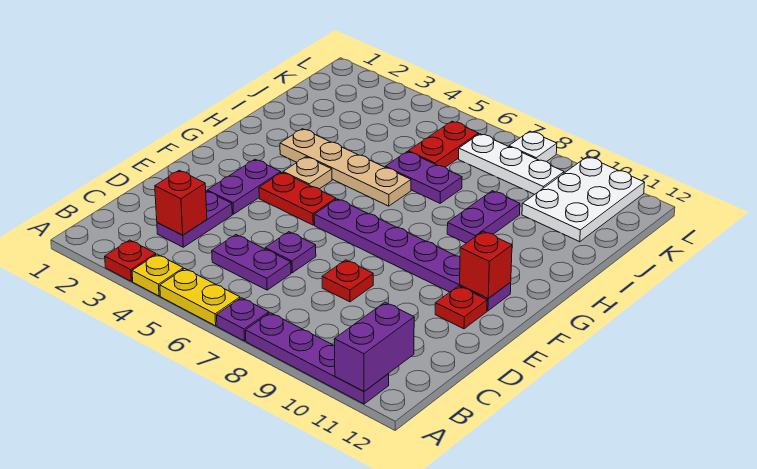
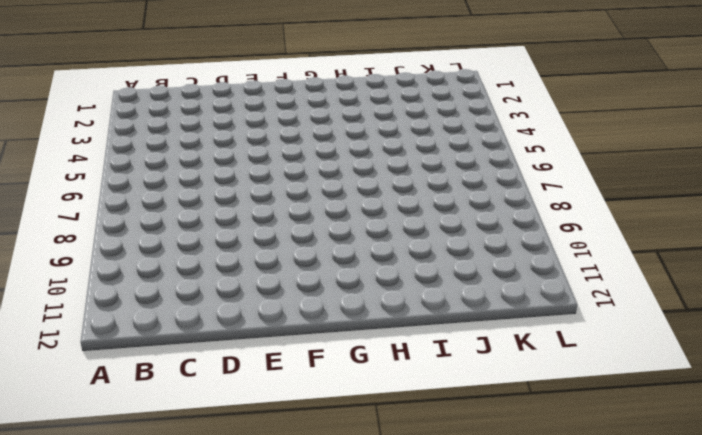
none -> red plate A3 level 1
none -> yellow plate A4 level 1
none -> yellow plate A5:A6 level 1

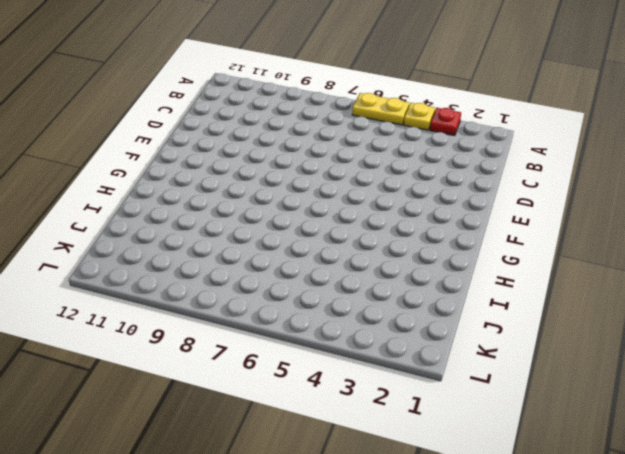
none -> purple plate A7 level 1
none -> purple plate A8:A11 level 1
none -> purple plate C3:D3 level 1

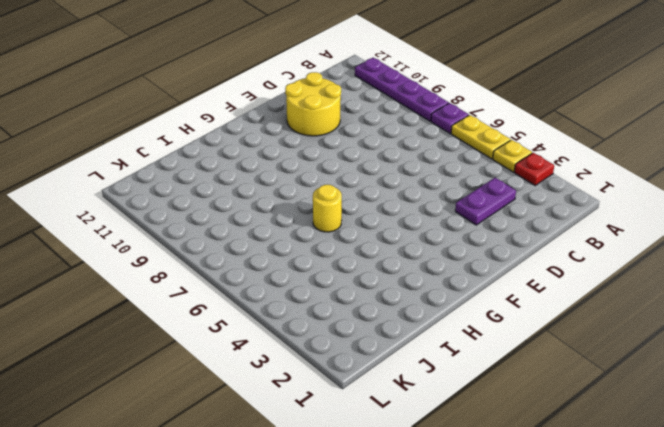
yellow round brick D10:E11 level 1 -> red plate E11 level 1
yellow round brick H6 level 1 -> tan plate H3:H6 level 1
none -> purple plate C5:C6 level 1
none -> purple plate D6 level 1
none -> red plate D8 level 1

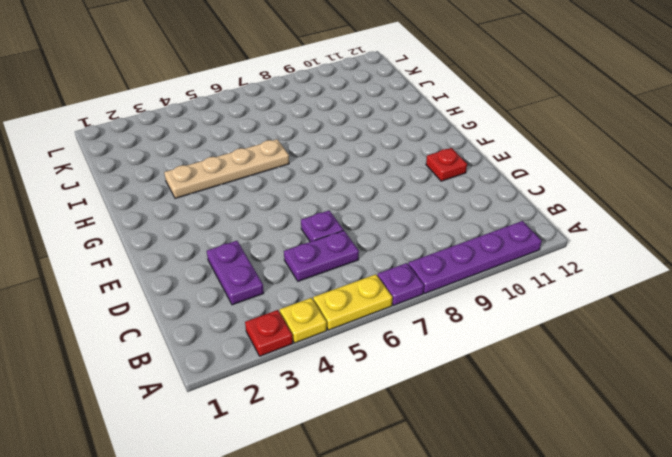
none -> red plate D8 level 1
none -> purple plate E3:F3 level 1
none -> red plate F4:F5 level 1

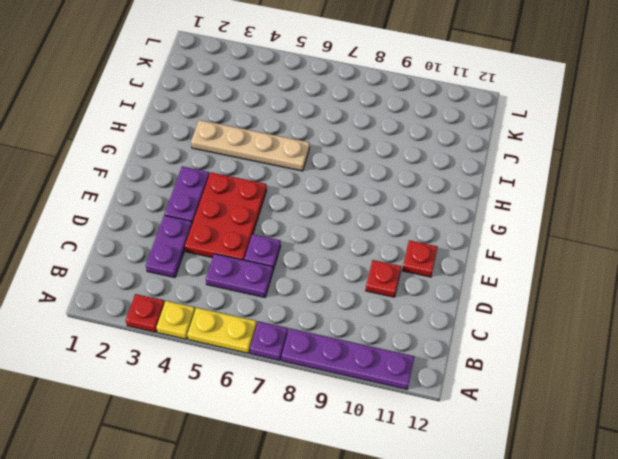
red plate D4:F5 level 1 -> red plate F4:F5 level 1
red plate D10 level 1 -> red plate D8 level 1
none -> purple plate F6:F11 level 1
none -> tan plate G4 level 1
none -> purple plate H9:I9 level 1

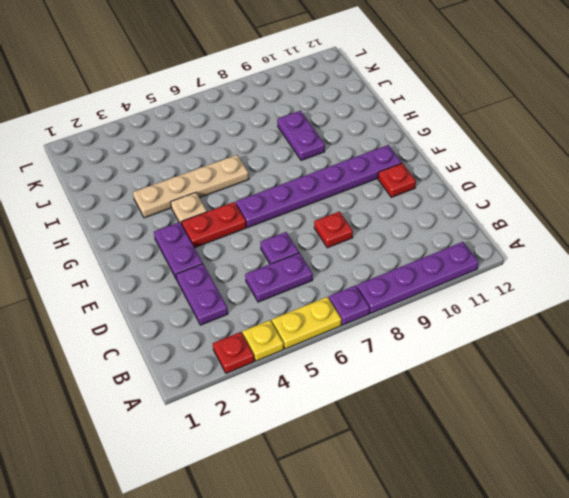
none -> purple plate I6:I7 level 1
none -> red plate J6:K6 level 1
none -> white plate J10:L11 level 1

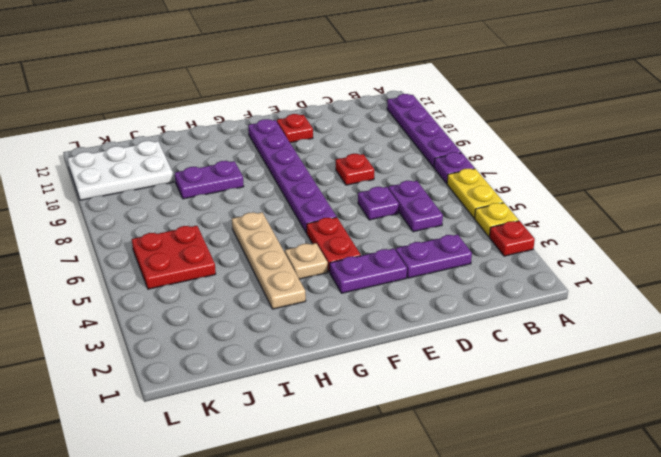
red plate J5:K6 level 1 -> red plate J6:K6 level 1
none -> purple plate I6:I7 level 1
none -> white plate K7:K9 level 1
none -> white plate L8 level 1

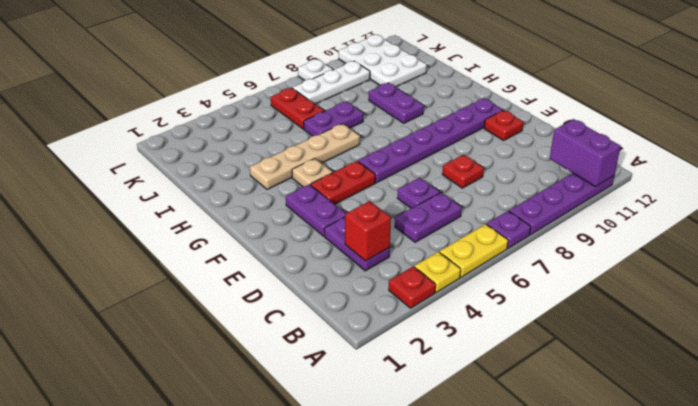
none -> red brick F11 level 2

